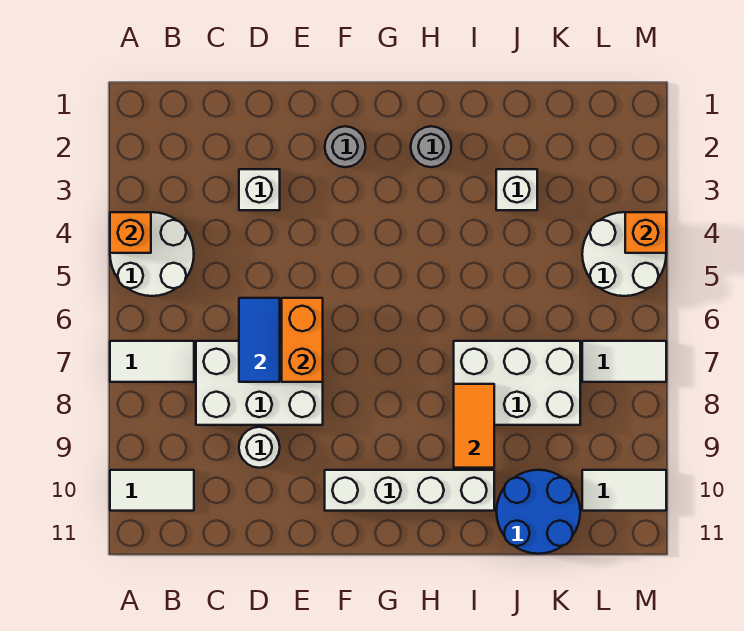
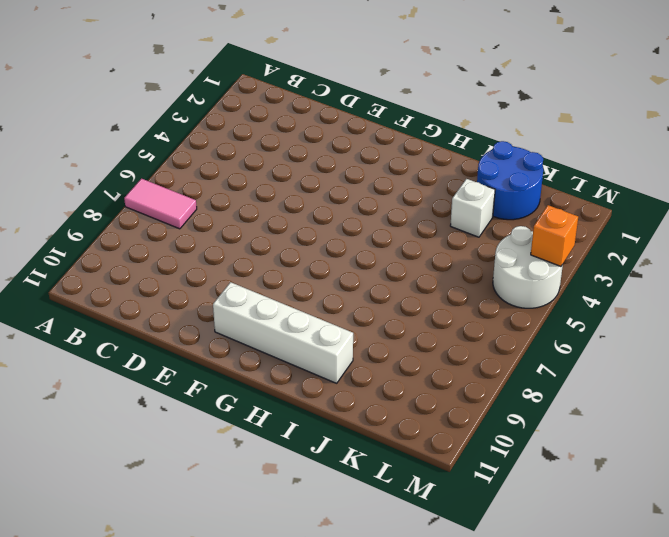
pink tile A7:B7 level 1 -> white tile A7:B7 level 1
blue round brick J1:K2 level 1 -> blue round brick J10:K11 level 1
none -> white round brick A4:B5 level 1
none -> white tile A10:B10 level 1
none -> white brick C7:E8 level 1

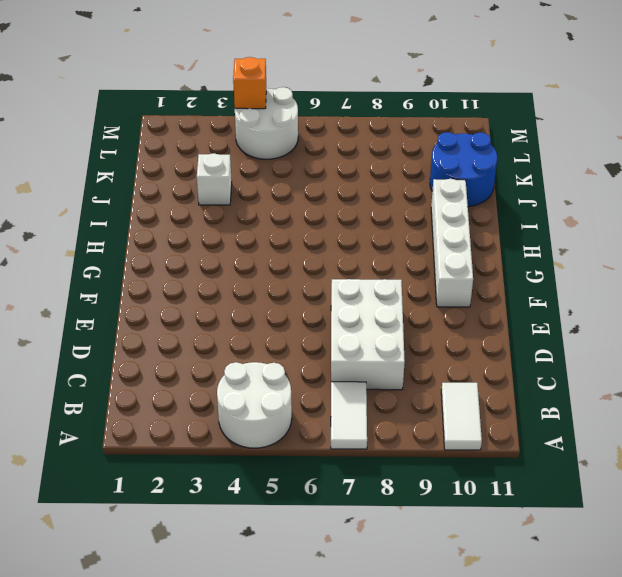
none -> white brick D3 level 1
none -> white round brick D9 level 1
none -> grey round brick F2 level 1

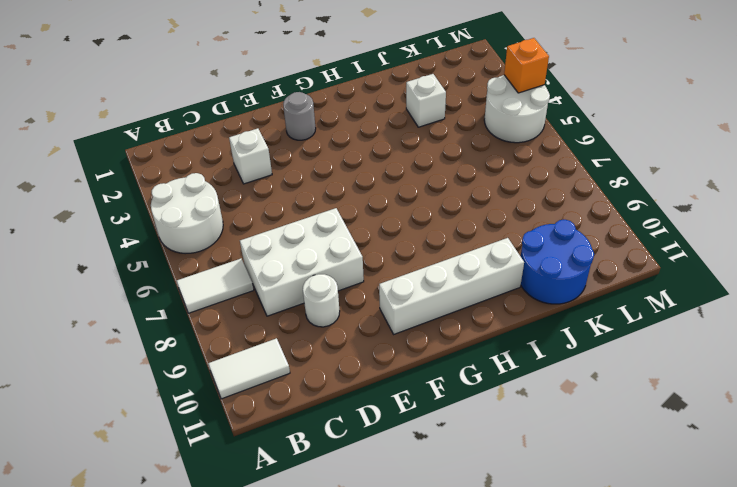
none -> grey round brick H2 level 1
none -> white brick I7:K8 level 1
none -> white tile L7:M7 level 1

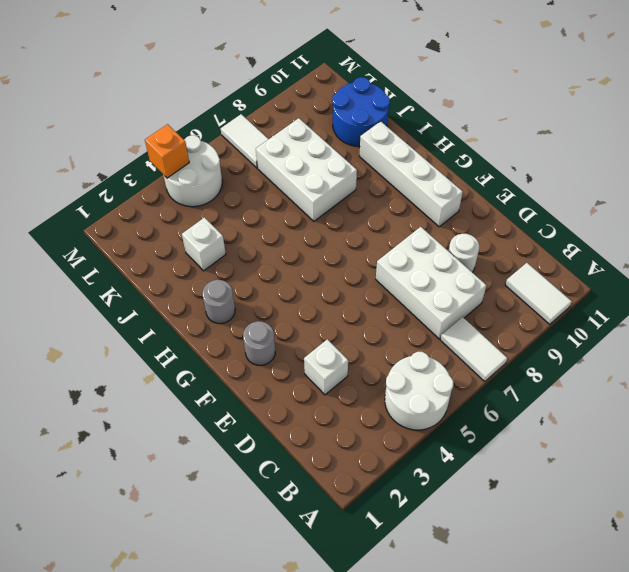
none -> white tile L10:M10 level 1
none -> orange brick A4 level 2
none -> blue tile D6:D7 level 2

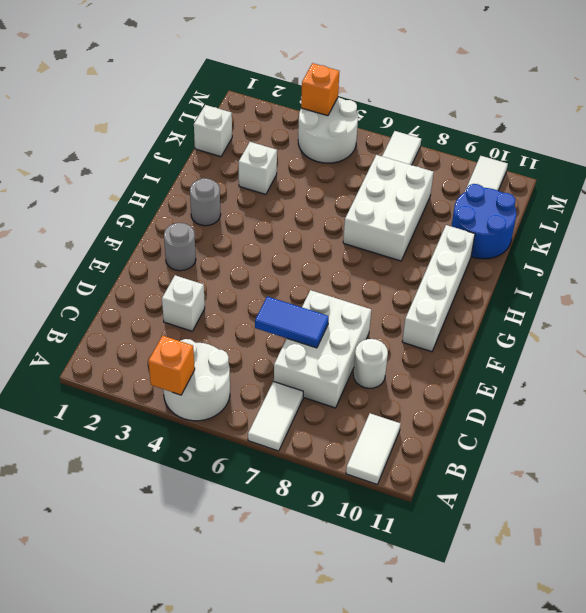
white brick K1 level 1 -> none
none -> orange brick E6:E7 level 2
none -> orange tile I8:I9 level 2

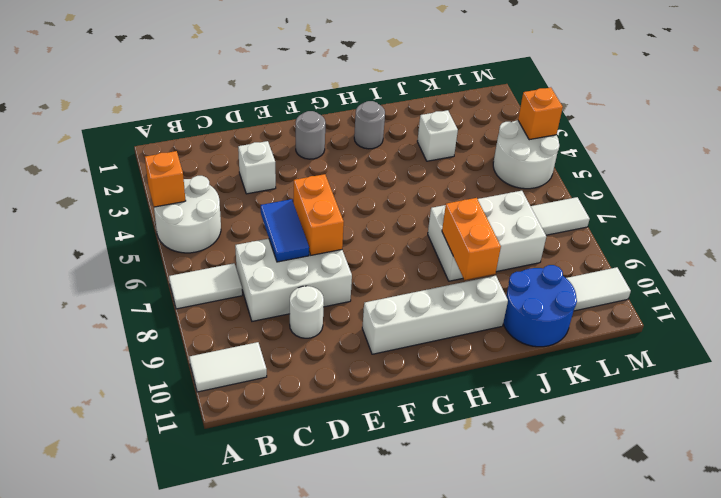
orange brick I8:I9 level 2 -> orange tile I8:I9 level 2

